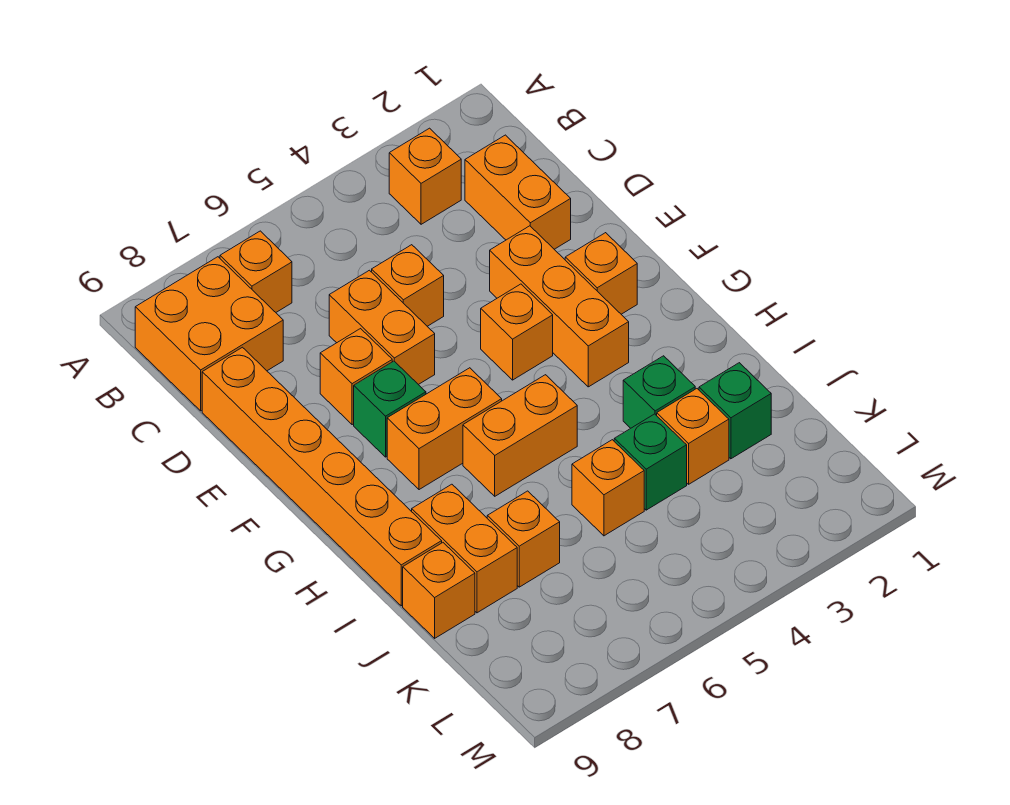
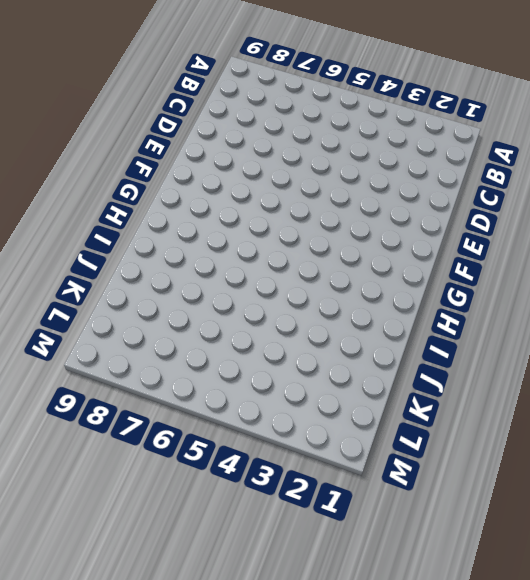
none -> orange brick B3 level 1
none -> orange brick B7 level 1
none -> orange brick B8:C9 level 1

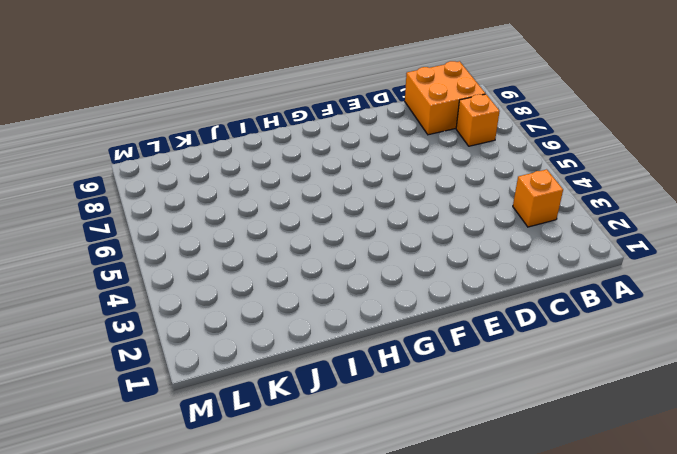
none -> orange brick C2:D2 level 1
none -> orange brick D5 level 1
none -> orange brick D6:E6 level 1

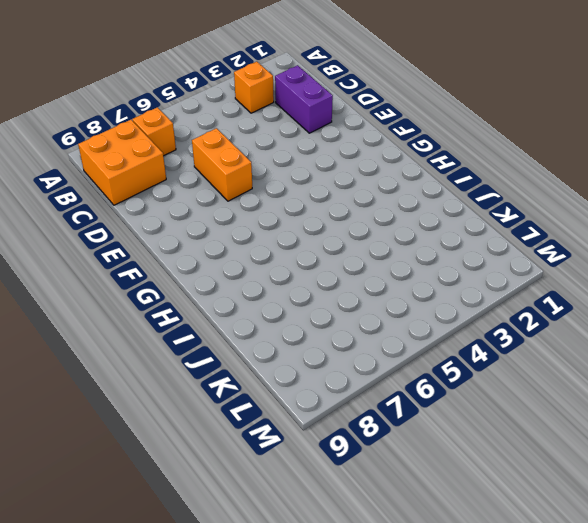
purple brick C2:D2 level 1 -> orange brick C2:D2 level 1
none -> orange brick D5 level 1
none -> orange brick D9:I9 level 1
none -> orange brick E3:G3 level 1

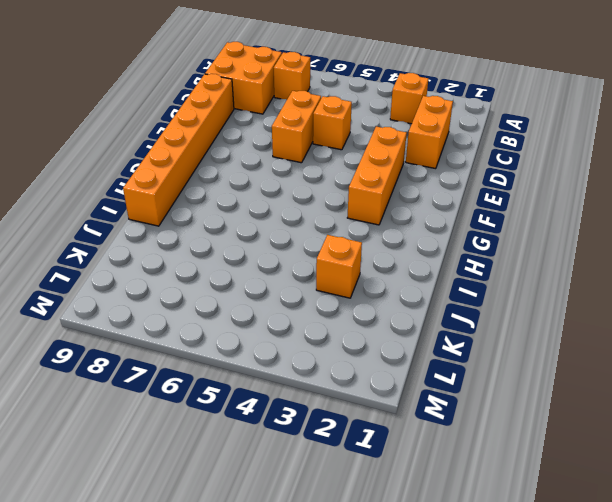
none -> orange brick E7 level 1
none -> orange brick F2 level 1
none -> orange brick F4 level 1

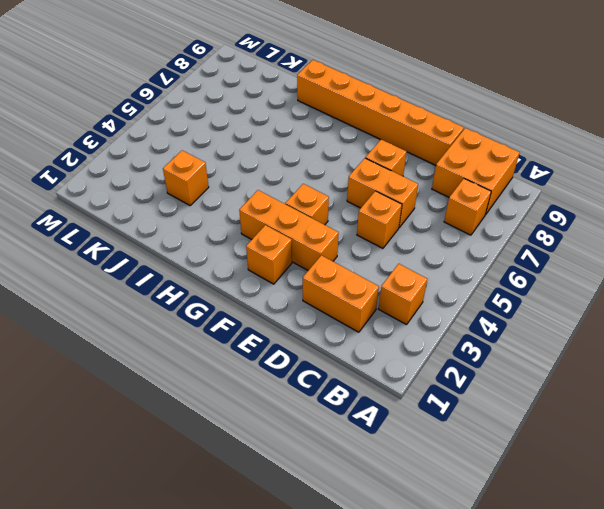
none -> green brick F7 level 1
none -> orange brick G6:G7 level 1
none -> orange brick H5:H6 level 1

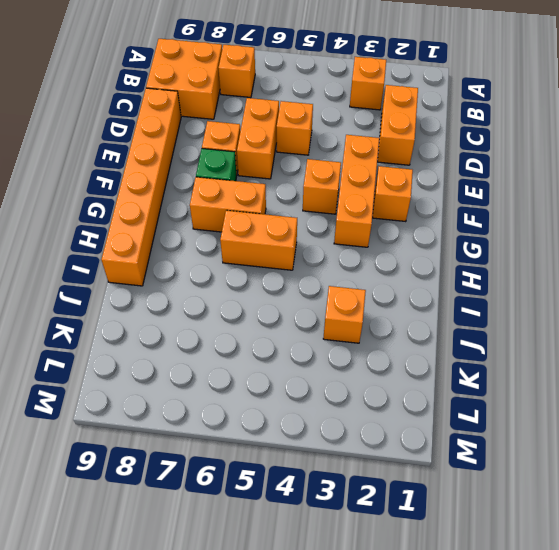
none -> green brick I3 level 1
none -> orange brick I8:J8 level 1
none -> green brick J2 level 1

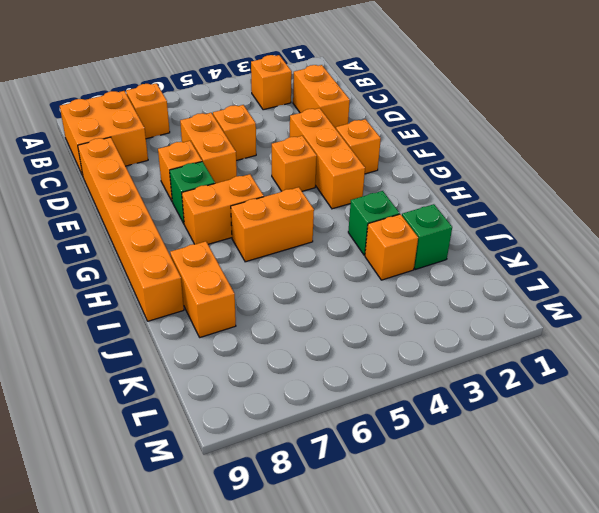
none -> green brick J4 level 1
none -> orange brick J5 level 1
none -> orange brick J7 level 1

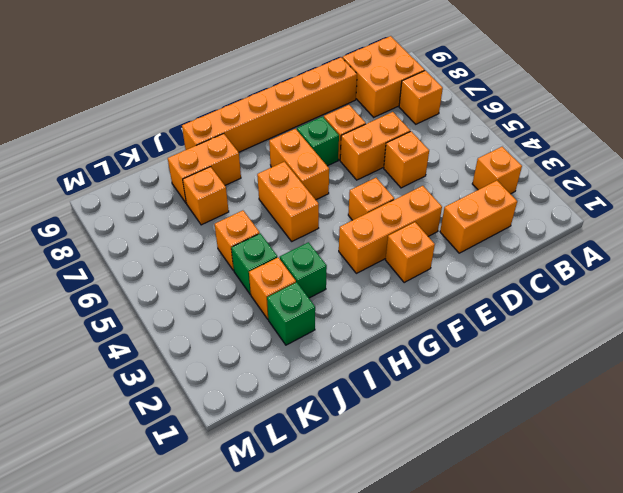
none -> orange brick J9 level 1

